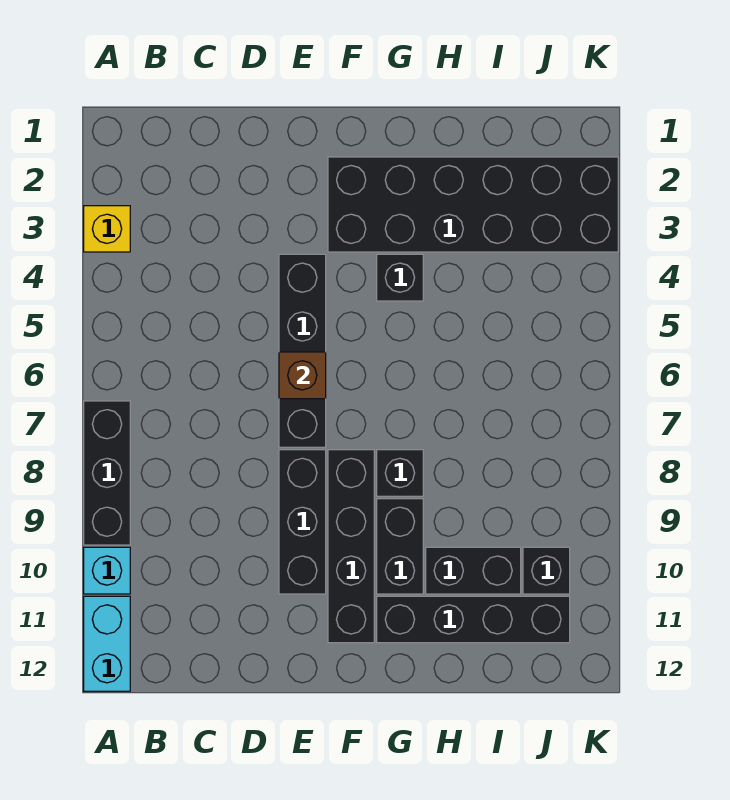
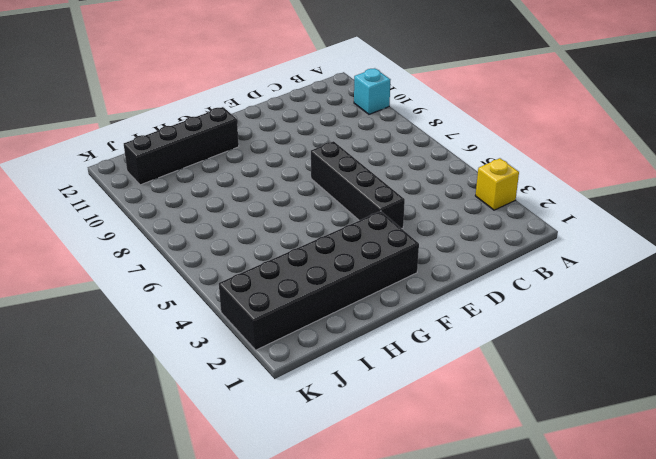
none -> black brick A7:A9 level 1
none -> cyan brick A11:A12 level 1
none -> black brick E8:E10 level 1

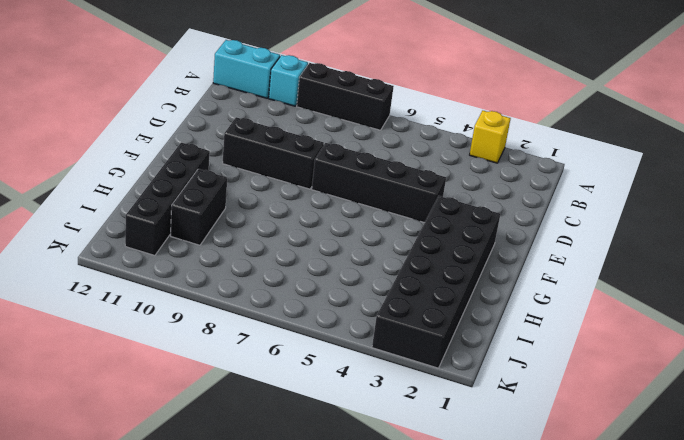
none -> black brick F8:F11 level 1
none -> black brick G4 level 1
none -> black brick G8 level 1

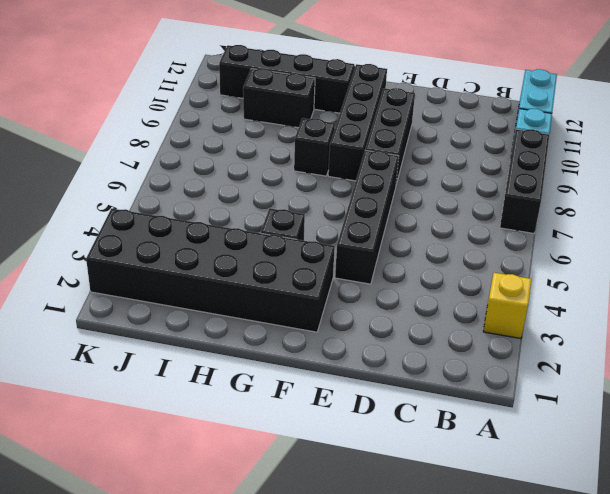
none -> black brick G9:G10 level 1
none -> black brick J10 level 1
none -> brown brick E6 level 2

